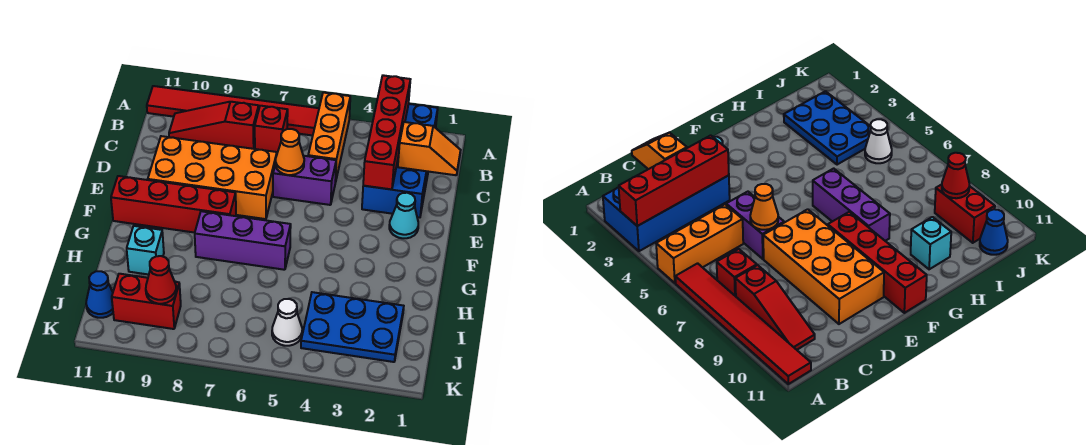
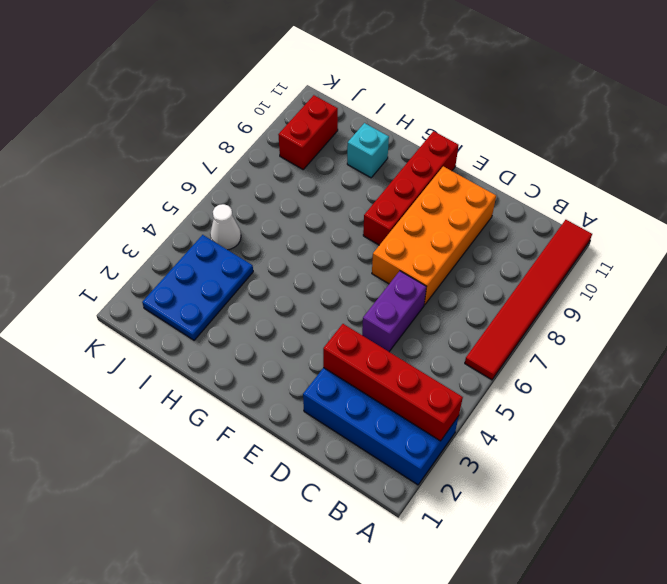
none -> orange brick A5:C5 level 1
none -> red brick B7 level 1
none -> red slope B8:B10 level 1 top 8

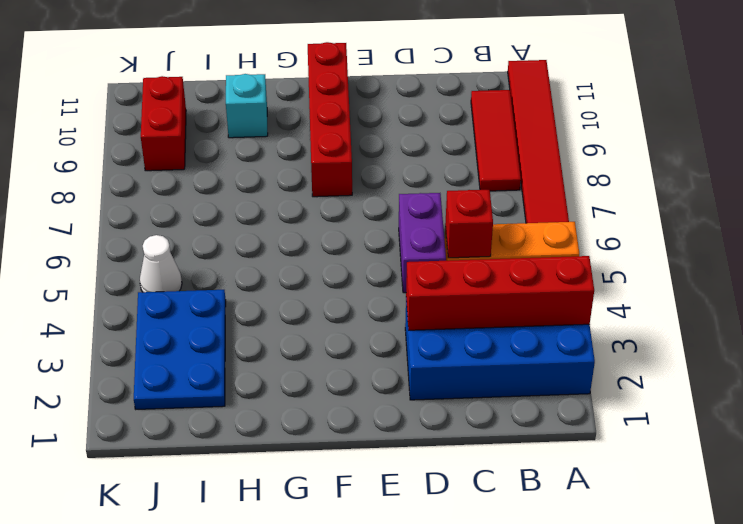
red tile B8:B10 level 1 -> red slope B8:B10 level 1 top 8
red brick C5 level 2 -> red brick B7 level 1
none -> orange brick D7:E10 level 1
none -> cyan cone E2 level 1
none -> purple brick G6:G8 level 1

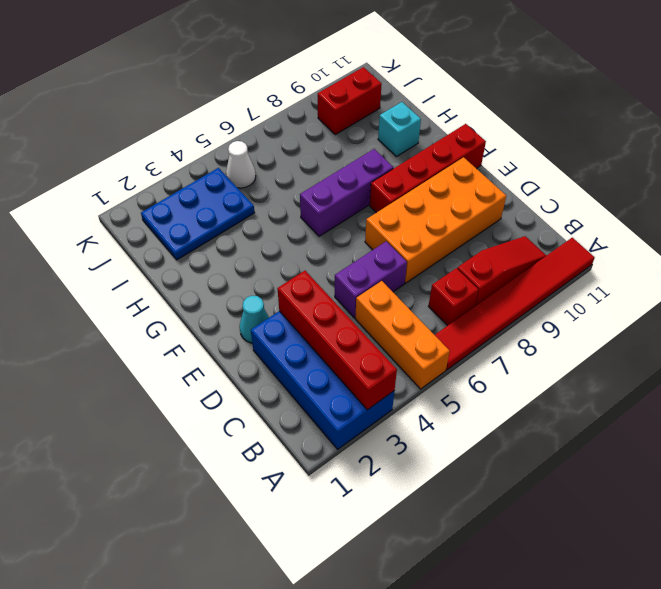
none -> blue cone J11 level 1
none -> orange slope C1:C2 level 2 top 2
none -> orange cone D6 level 2

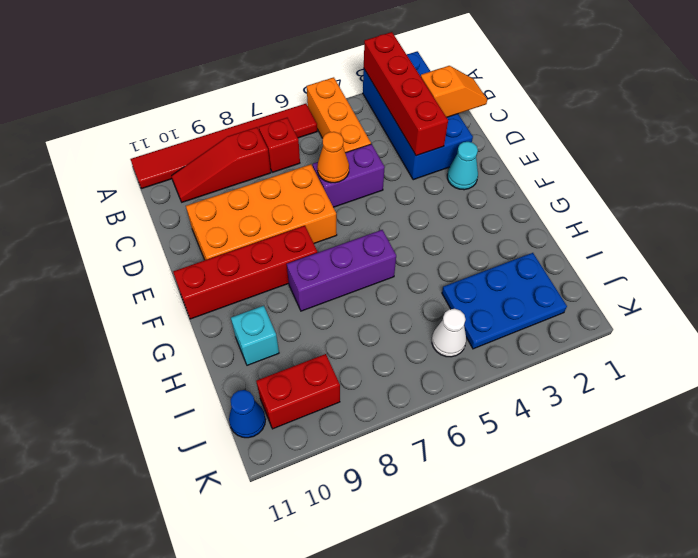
none -> red cone J9 level 2

